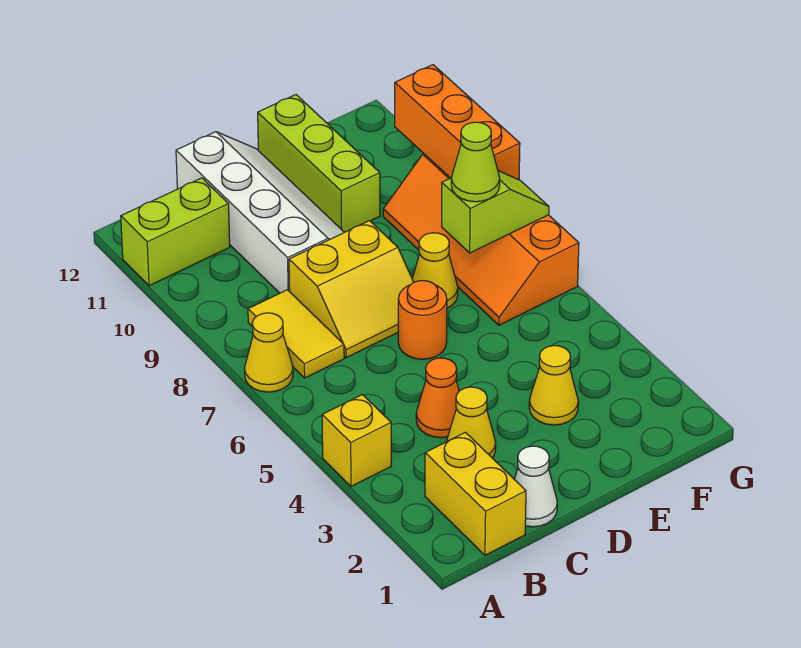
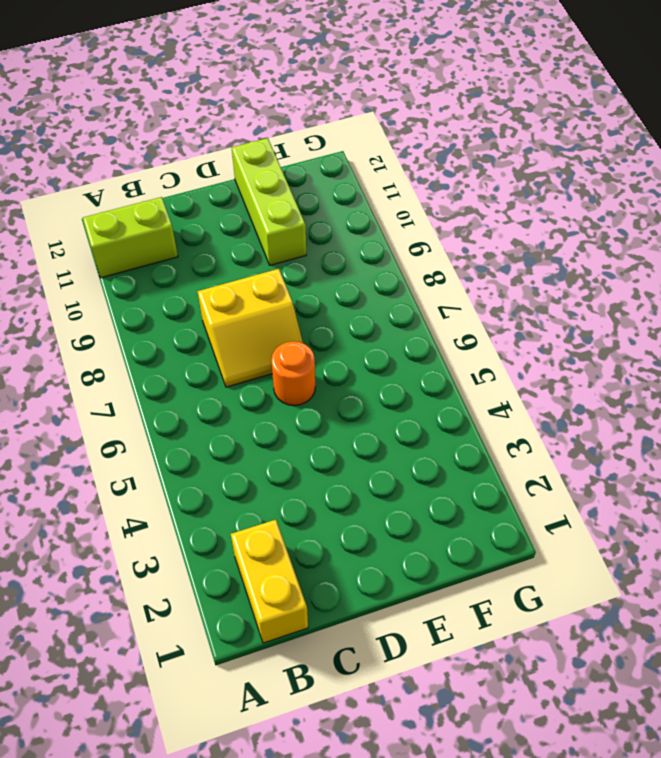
none -> yellow brick A4 level 1
none -> yellow cone A7 level 1
none -> yellow tile B7:B8 level 1

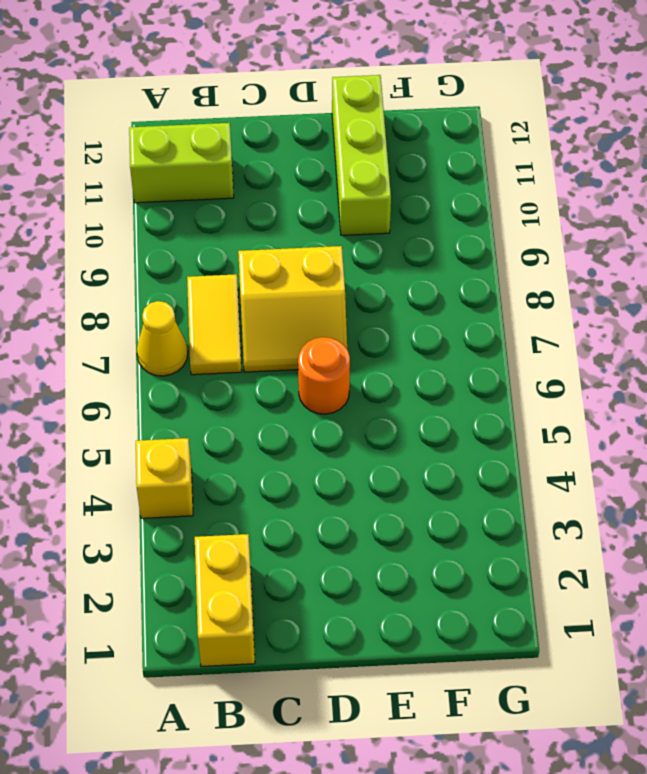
none -> white cone C1 level 1
none -> yellow cone C3 level 1
none -> orange cone C4 level 1

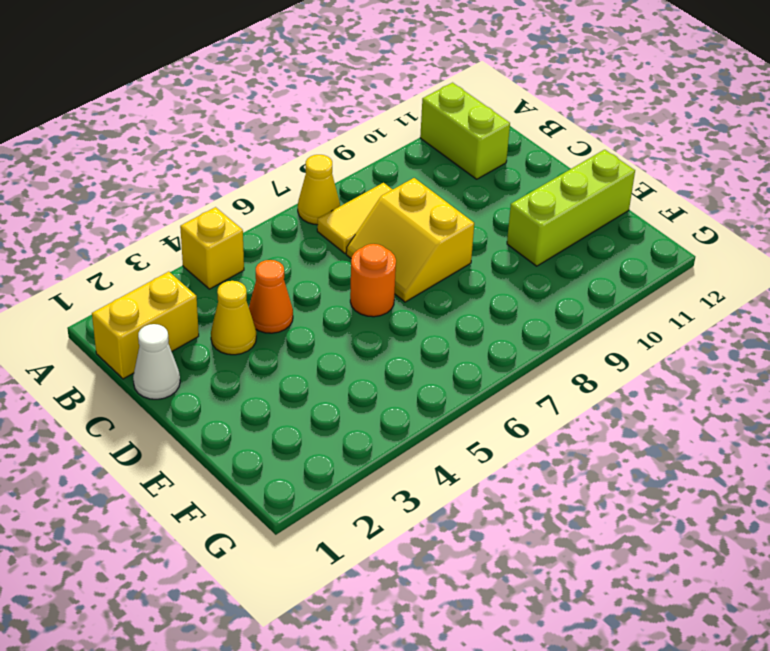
none -> white slope C9:D12 level 1 top C
none -> yellow cone E3 level 1
none -> yellow cone E7 level 1

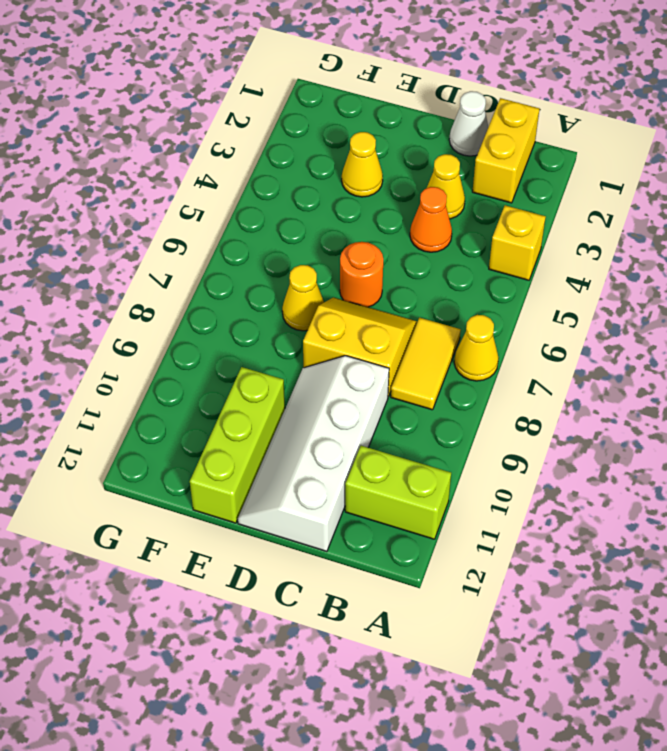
none -> orange slope F6:G9 level 1 top G
none -> lime slope F7:G7 level 2 top F
none -> orange brick G8:G10 level 2

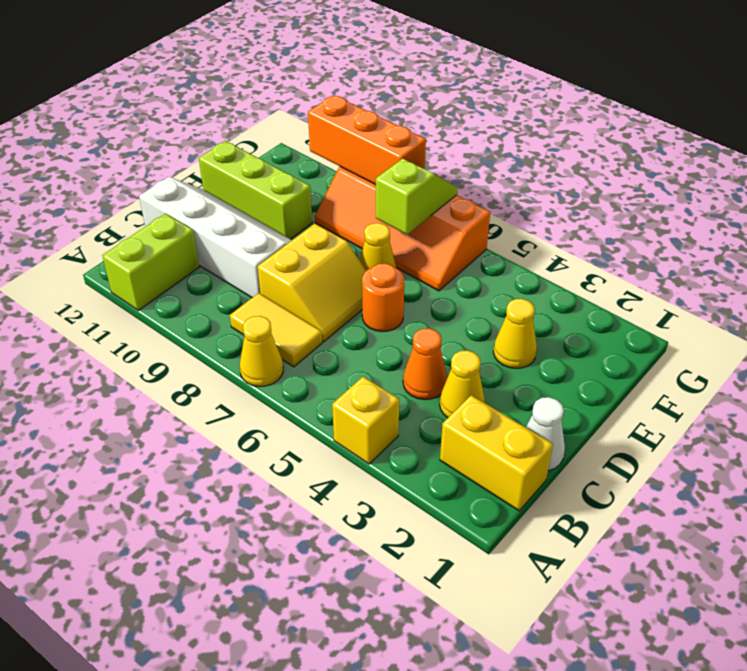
none -> lime cone F7 level 3

